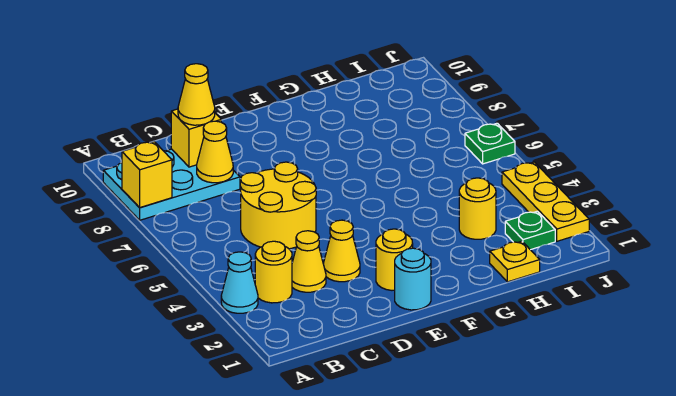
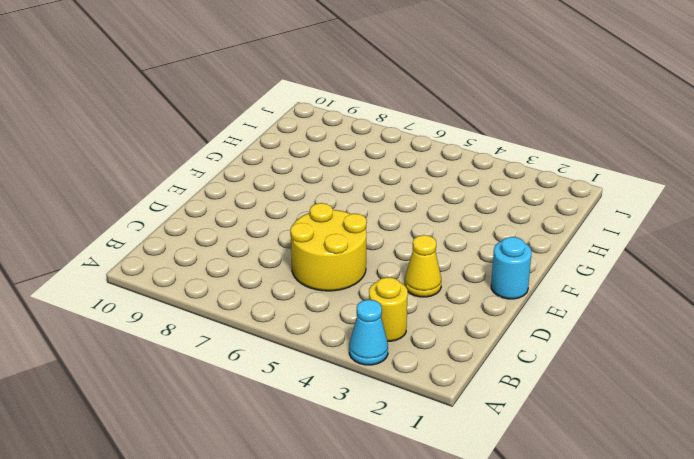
none -> cyan plate A8:C9 level 1
none -> yellow cone C3 level 1
none -> yellow round brick E2 level 1

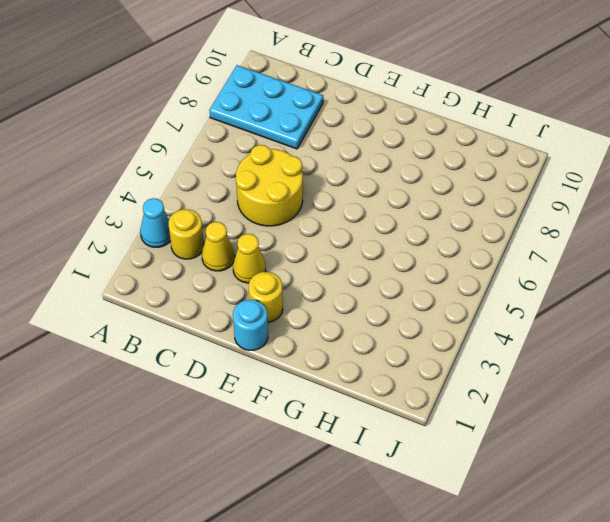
none -> yellow plate H1 level 1
none -> yellow round brick H3 level 1
none -> green plate I2 level 1

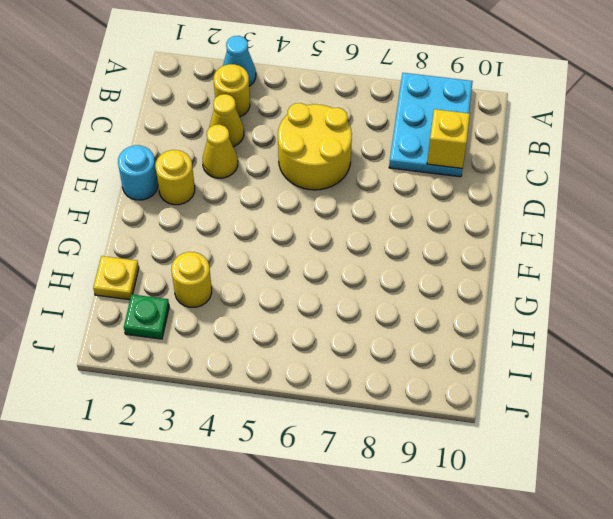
none -> yellow plate J2:J4 level 1
none -> green plate J6 level 1
none -> yellow brick A8 level 2

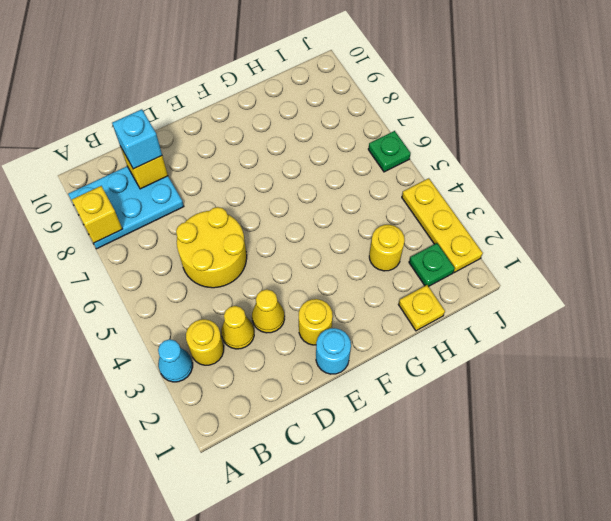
cyan brick C9 level 3 -> yellow cone C9 level 3
none -> yellow cone C8 level 2

